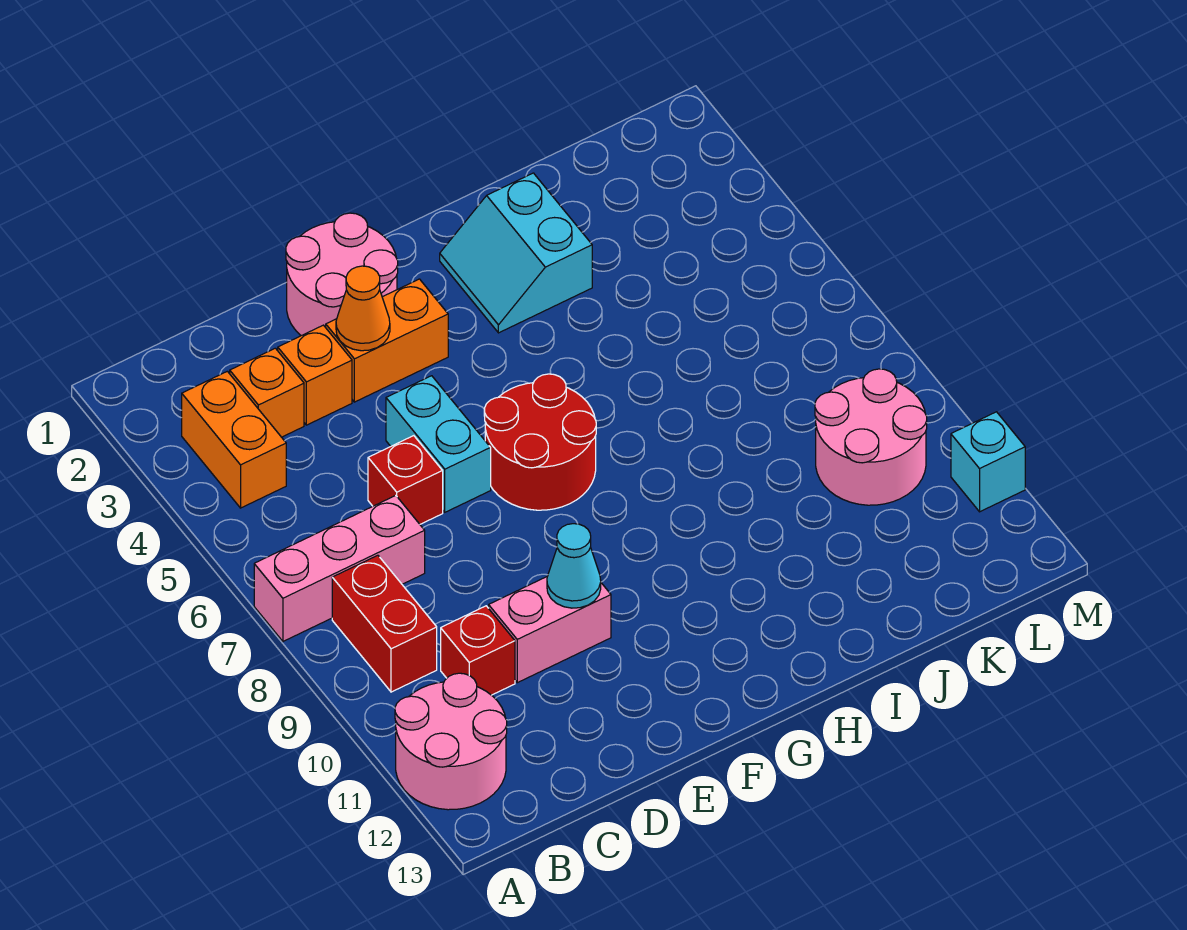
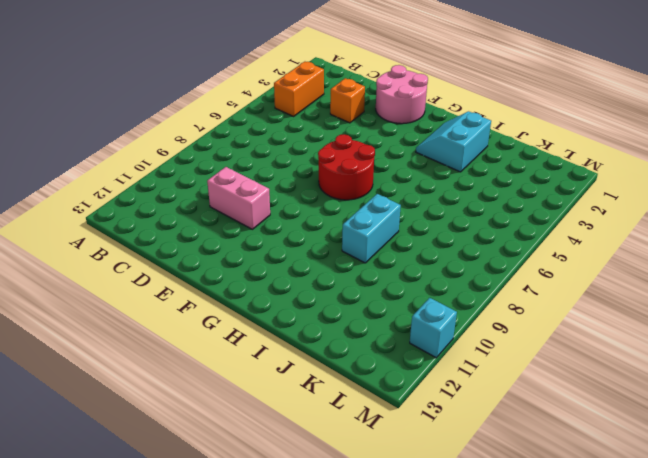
cyan brick I8:I9 level 1 -> cyan brick E5:E6 level 1
none -> pink brick A7:C7 level 1
none -> pink round brick A11:B12 level 1
none -> red brick B8:B9 level 1

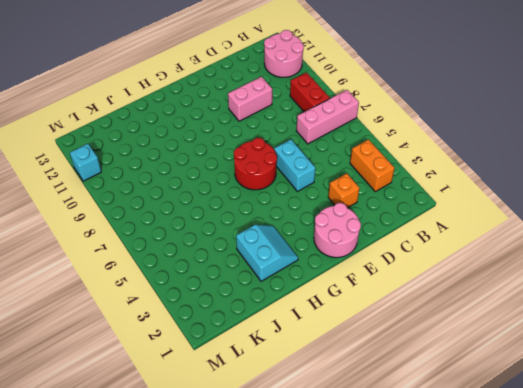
none -> orange brick C3 level 1
none -> red brick C10 level 1
none -> red brick D6 level 1

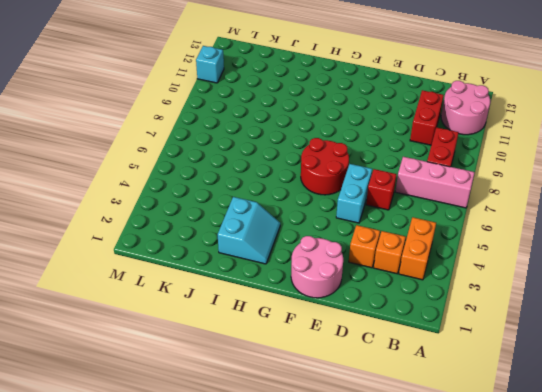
red brick C10:C11 level 1 -> red brick C10 level 1
none -> pink brick D10:E10 level 1
none -> orange brick E3:F3 level 1
none -> pink round brick K9:L10 level 1

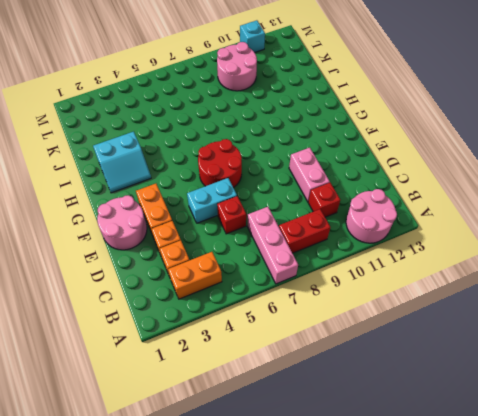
none -> orange cone E3 level 2
none -> cyan cone E10 level 2

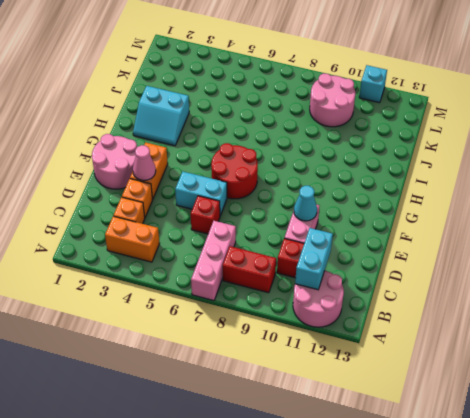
cyan brick B11:C11 level 2 -> none
pink cone E3 level 2 -> orange cone E3 level 2

